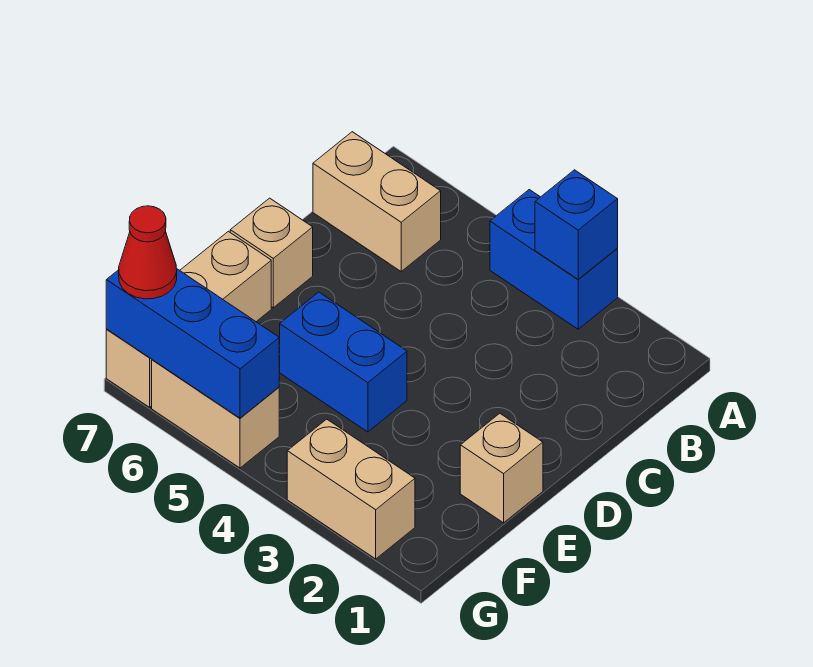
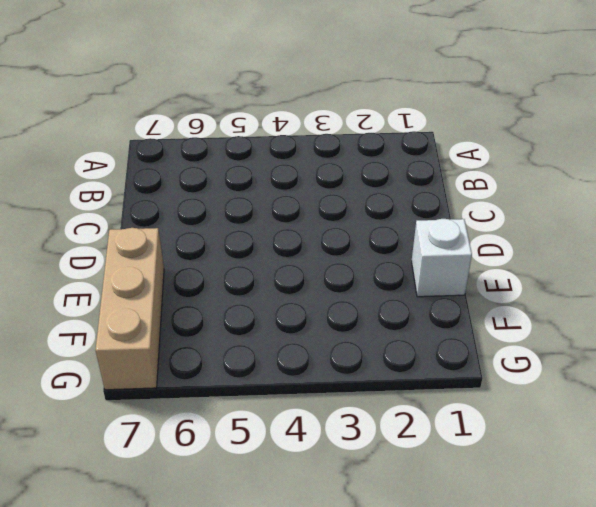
white brick E1 level 1 -> tan brick E1 level 1
none -> blue brick A3:A4 level 1
none -> tan brick B6:B7 level 1

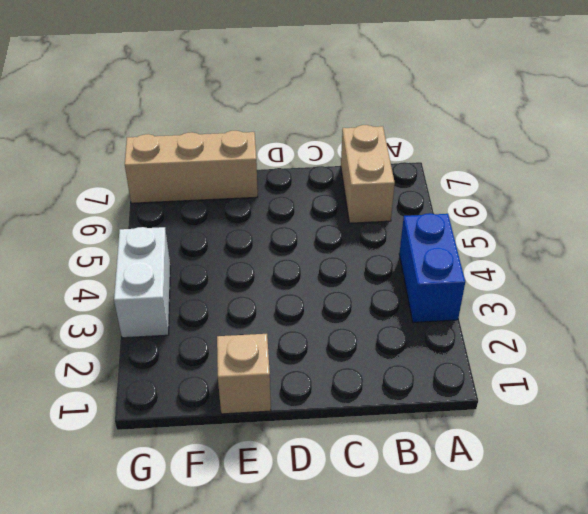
white brick G3:G4 level 1 -> tan brick G2:G3 level 1
none -> tan brick D7 level 1
none -> blue brick E4:E5 level 1

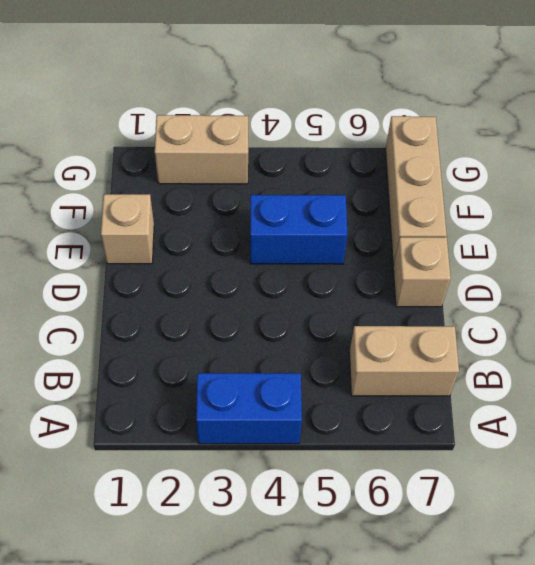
none -> tan brick G5:G6 level 1
none -> blue brick A3 level 2

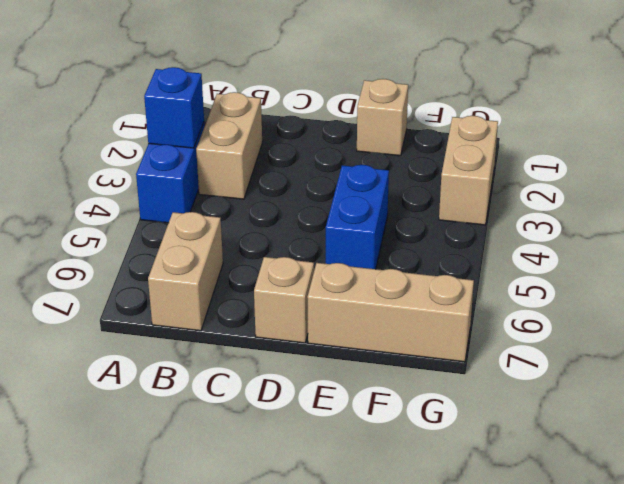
tan brick B2:B3 level 1 -> tan brick G5:G6 level 1
none -> blue brick G5:G7 level 2
none -> red cone G7 level 3

